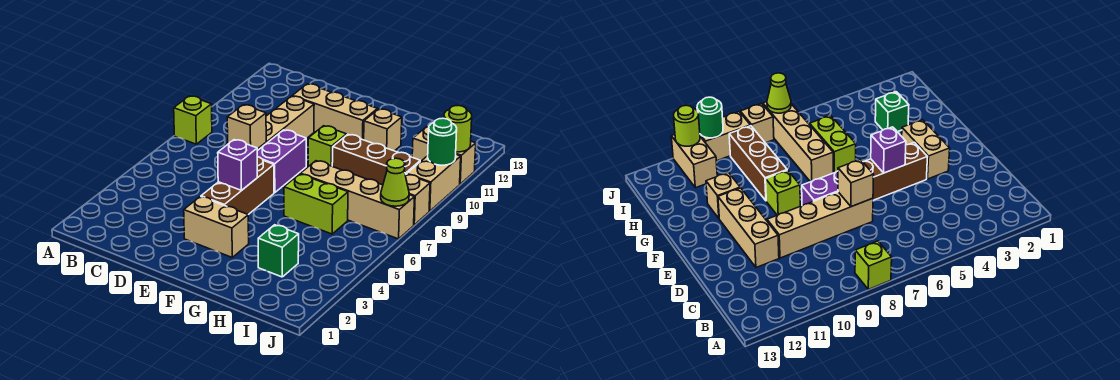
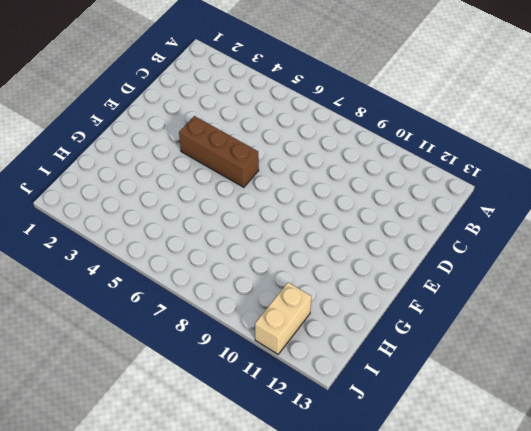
none -> lime brick A8 level 1
none -> tan brick D7:D10 level 1
none -> tan brick D11:F11 level 1

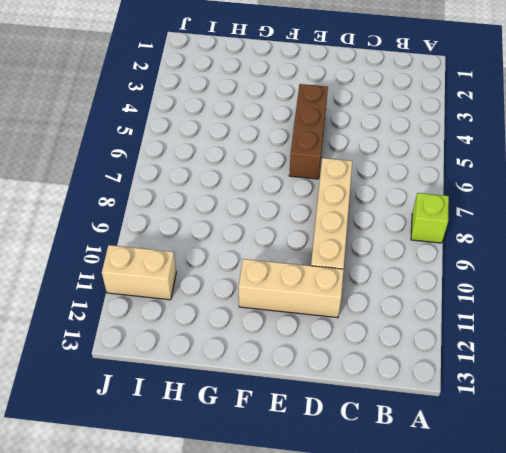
none -> tan brick E3:F3 level 1
none -> purple brick E7:E8 level 1
none -> lime brick F9 level 1

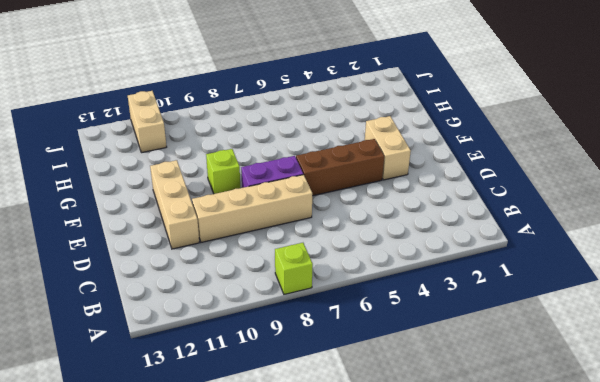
none -> lime brick G6:H6 level 1
none -> tan brick G7:J7 level 1
none -> brown brick G9:I9 level 1

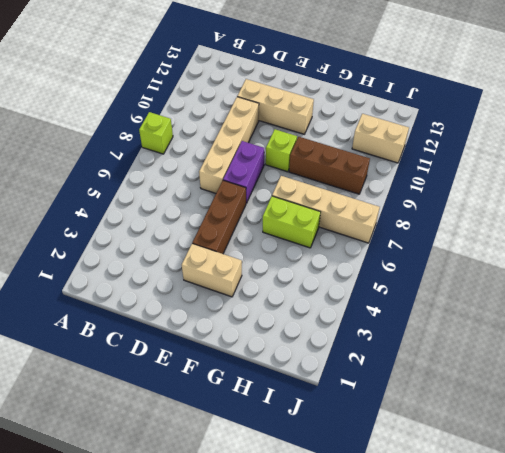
none -> tan brick G11 level 1
none -> green brick H3 level 1
none -> tan brick J8 level 1

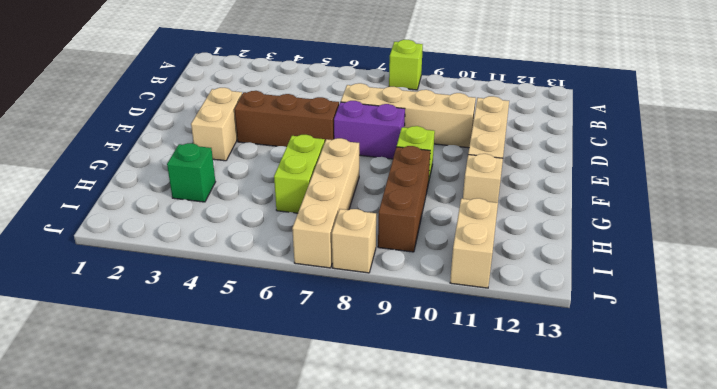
none -> tan brick J9:J10 level 1
none -> tan brick D7 level 2
none -> purple brick E5 level 2

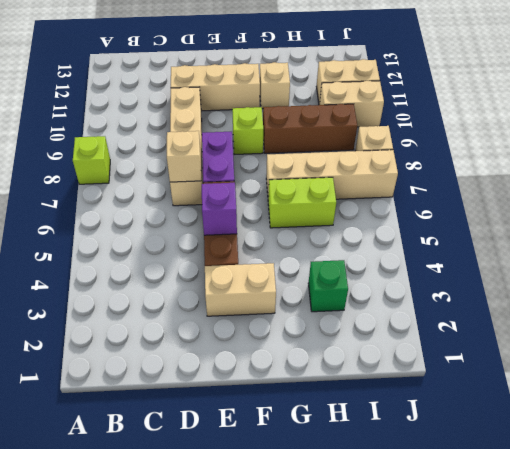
tan brick I10:J10 level 1 -> tan brick J9:J10 level 1
none -> lime cone J7 level 2
none -> green round brick J10 level 2
none -> lime round brick J11 level 2

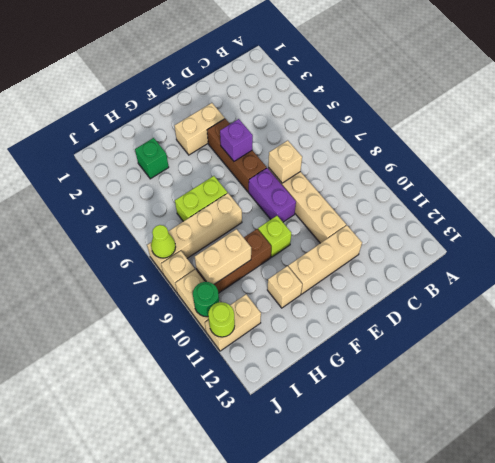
tan brick H9:I9 level 2 -> none
none -> lime brick A8 level 1

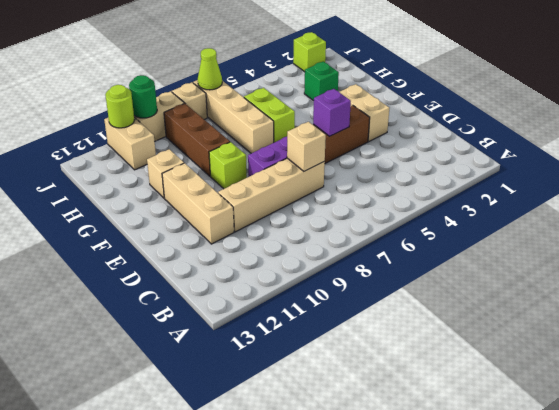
lime brick J2 level 1 -> lime brick A8 level 1

